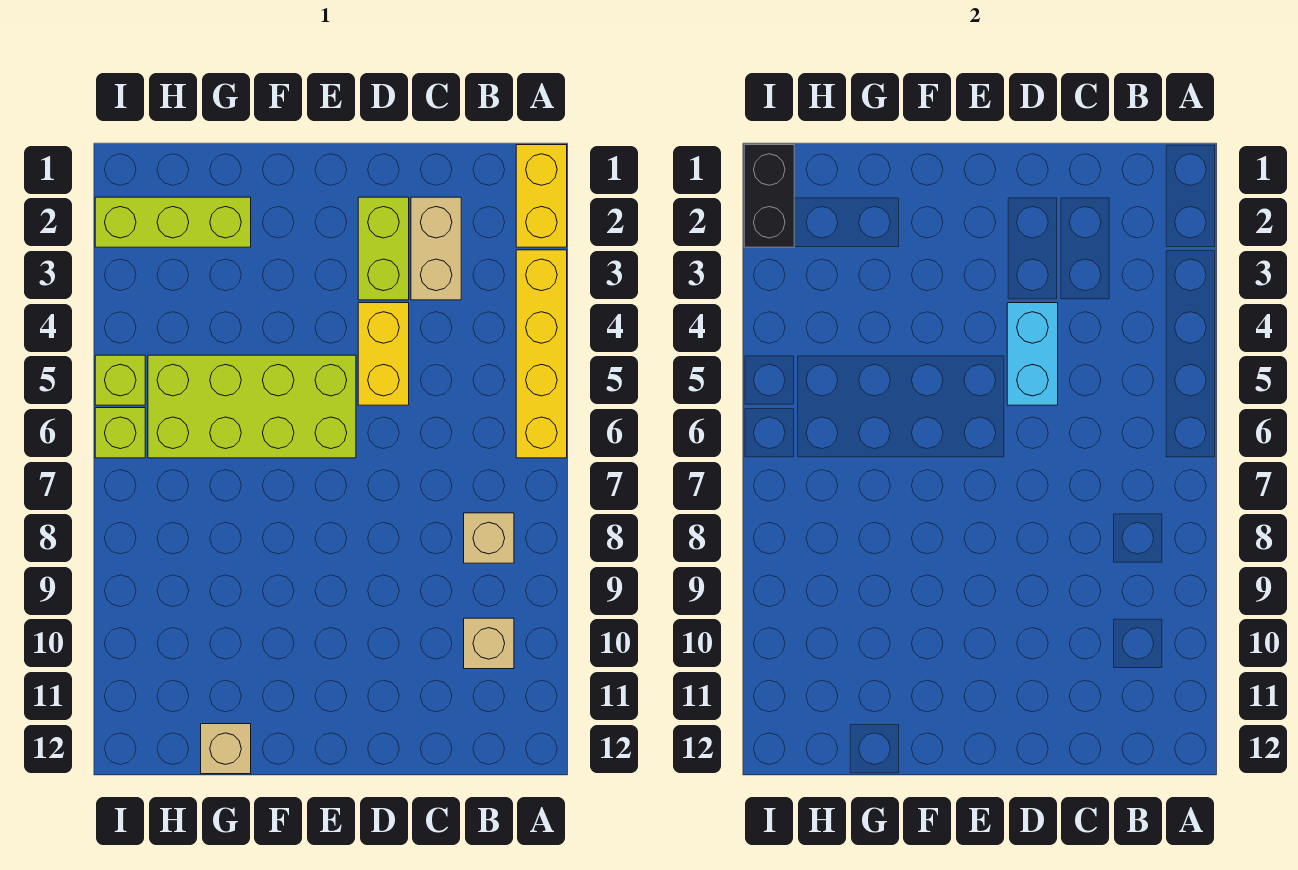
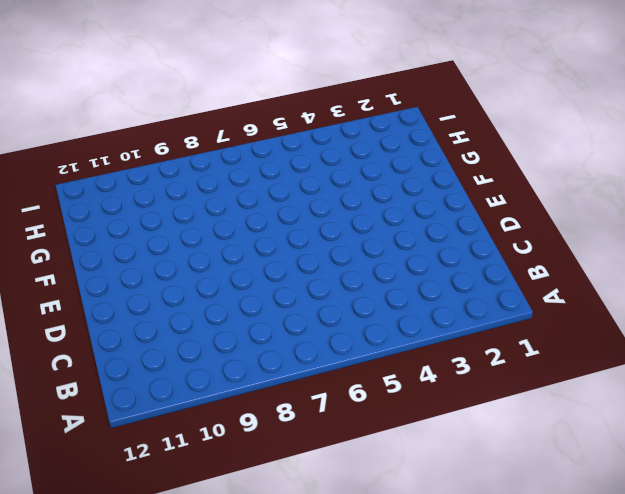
none -> yellow brick A1:A2 level 1
none -> yellow brick A3:A6 level 1
none -> tan brick B8 level 1

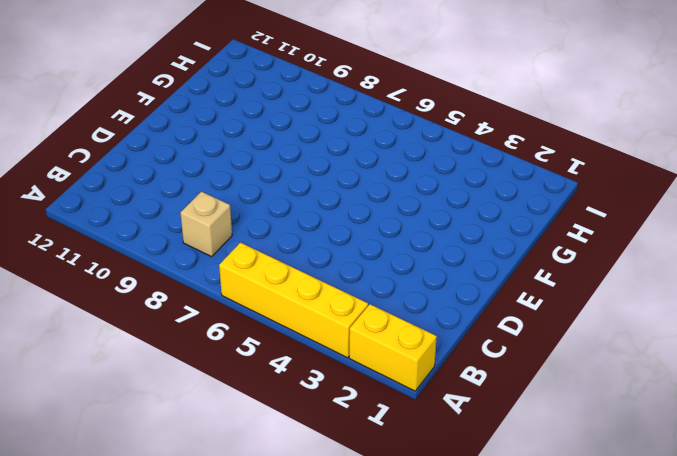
none -> tan brick B10 level 1
none -> tan brick C2:C3 level 1
none -> lime brick D2:D3 level 1

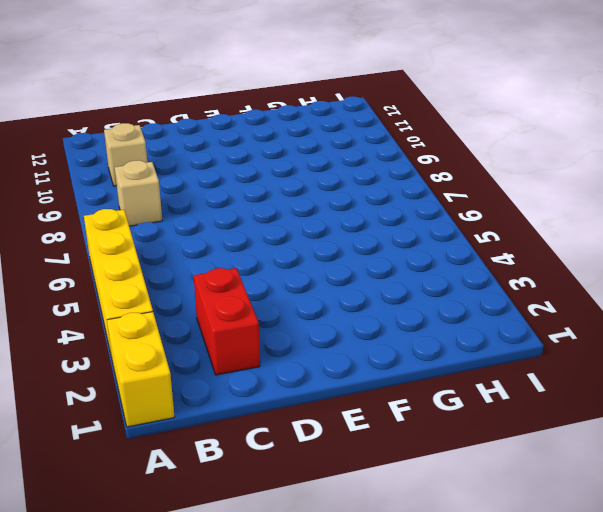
red brick C2:C3 level 1 -> tan brick C2:C3 level 1
none -> lime brick D2:D3 level 1
none -> yellow brick D4:D5 level 1
none -> lime brick E5:H6 level 1

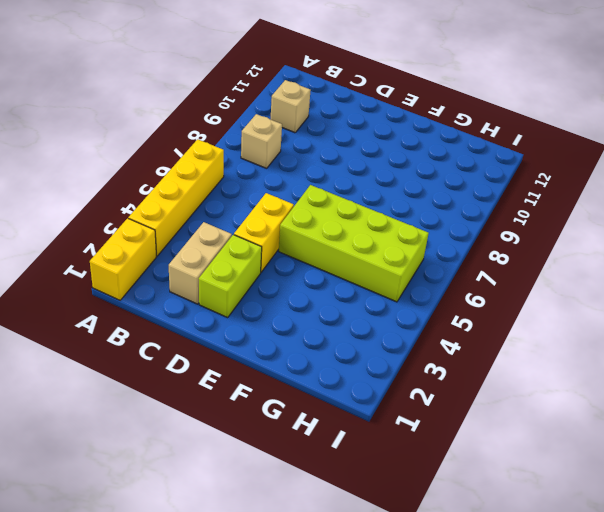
none -> lime brick G2:I2 level 1
none -> tan brick G12 level 1
none -> lime brick I5 level 1

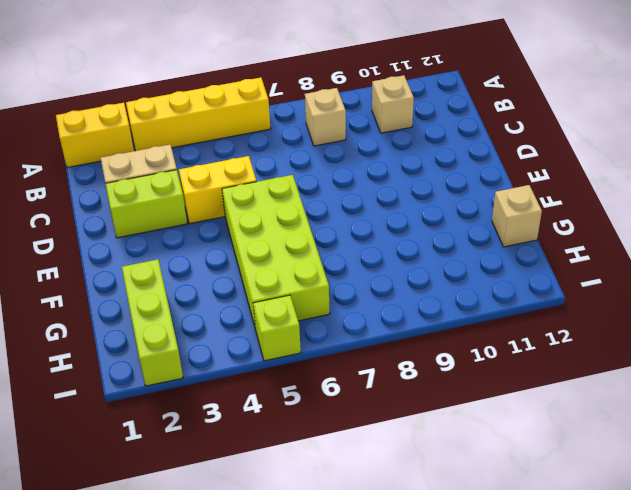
none -> lime brick I6 level 1
none -> cyan brick D4:D5 level 2
none -> black brick I1:I2 level 2

